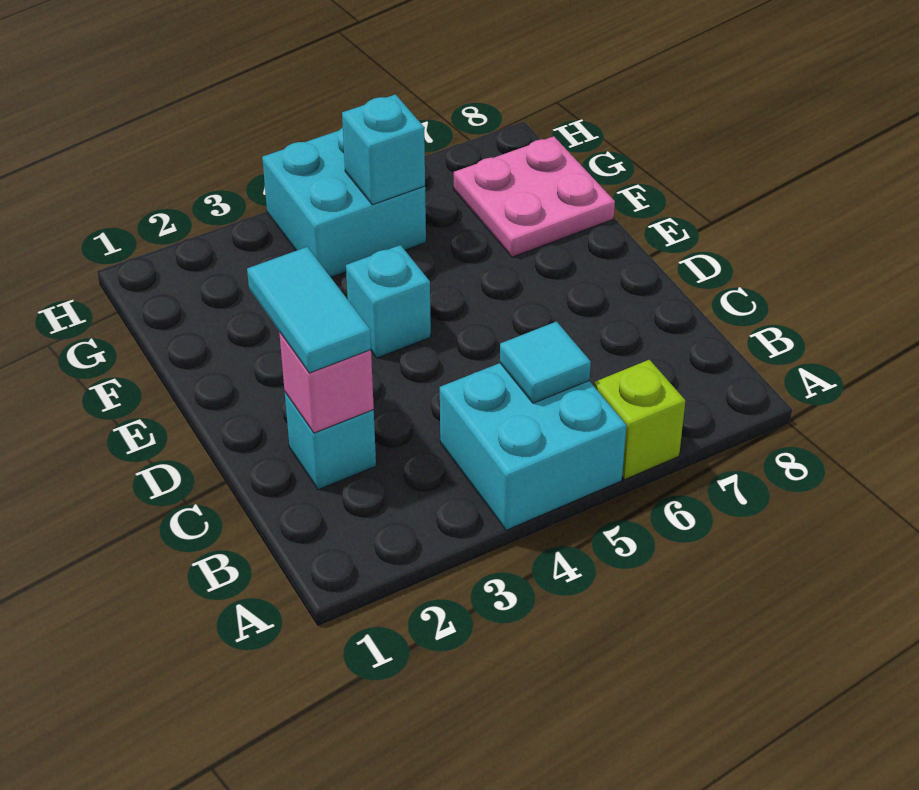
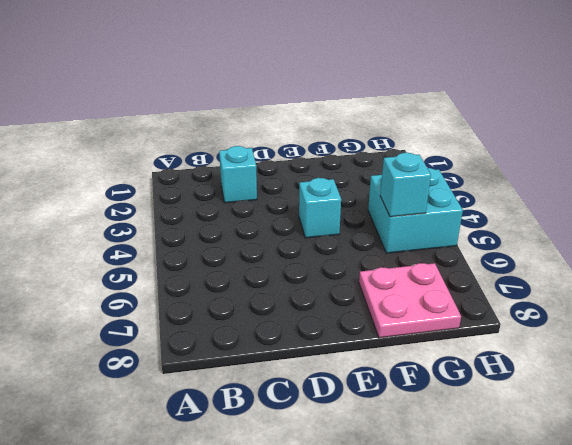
none -> cyan brick A4:B5 level 1
none -> lime brick A6 level 1

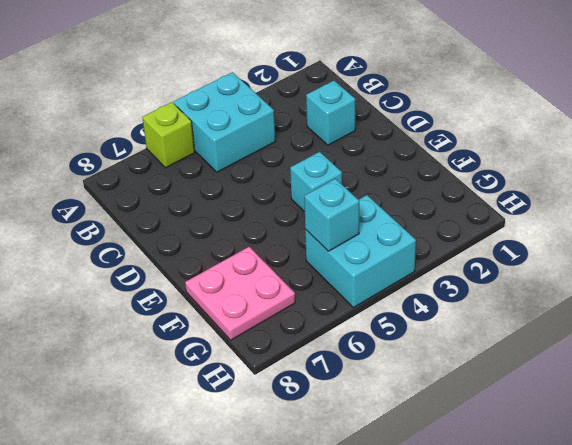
none -> cyan tile B5 level 2
none -> pink brick C2 level 2

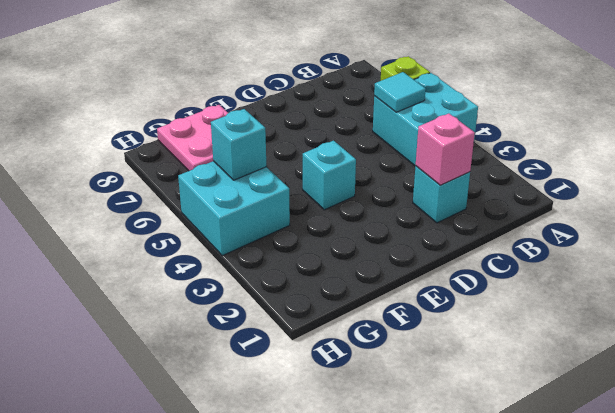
none -> cyan tile C2:D2 level 3

